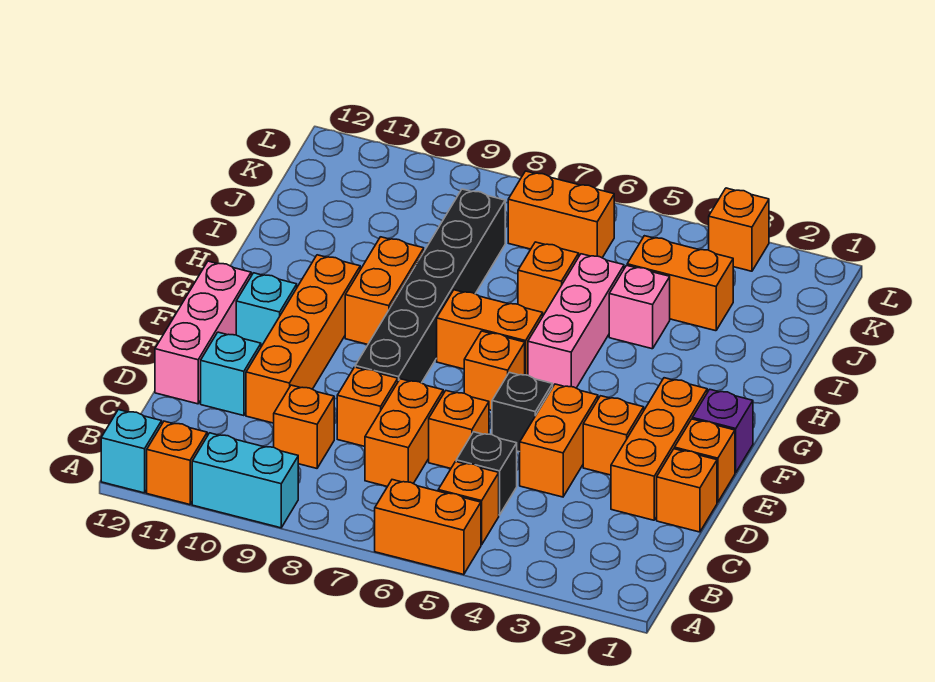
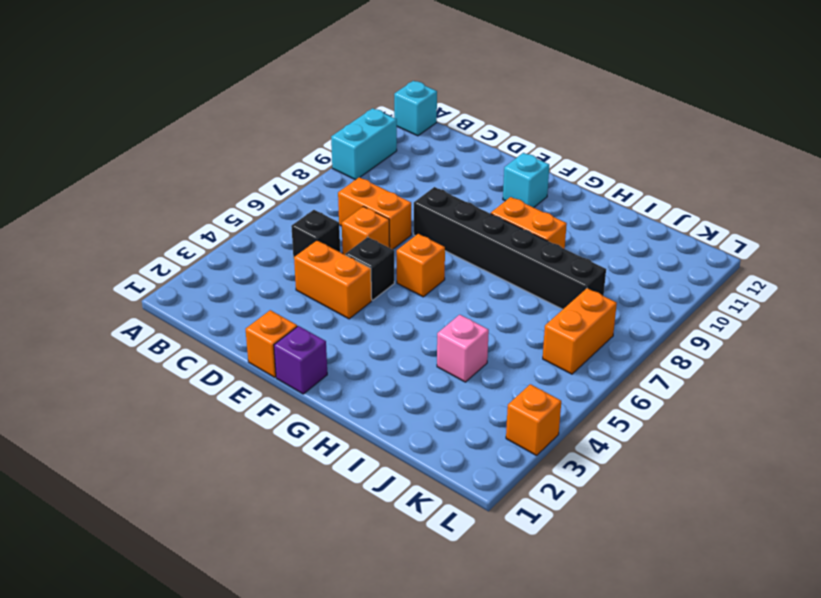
none -> orange brick A5:A6 level 1
none -> orange brick A11 level 1
none -> orange brick B5 level 1
none -> orange brick C9 level 1

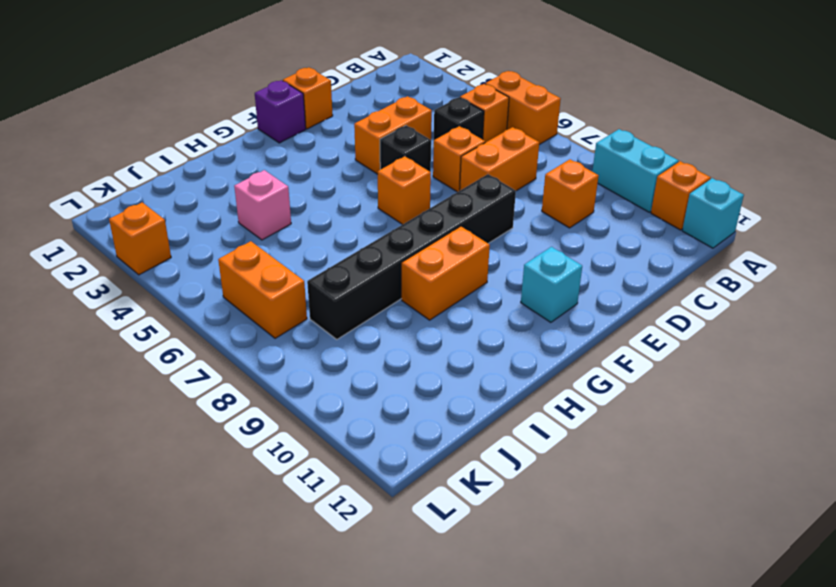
none -> orange brick D1 level 1
none -> orange brick D2:F2 level 1
none -> orange brick D8 level 1
none -> orange brick D10:G10 level 1

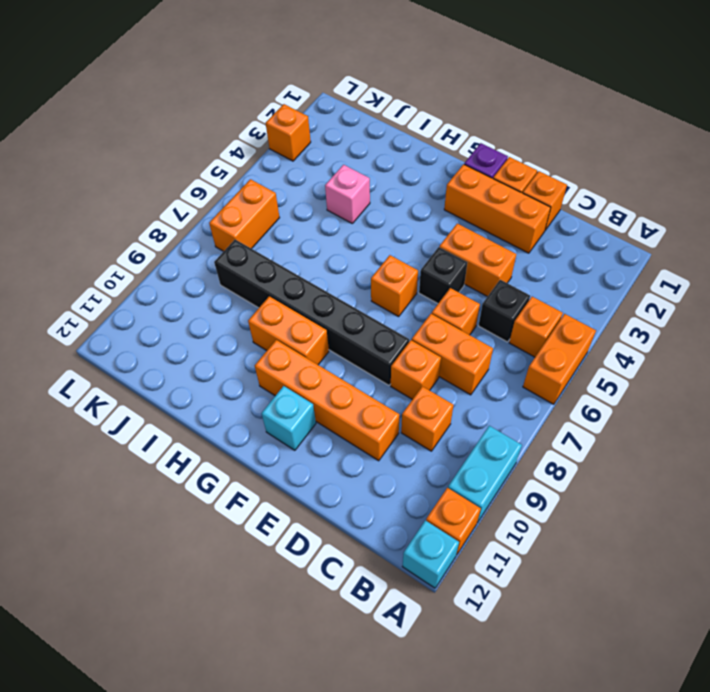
none -> cyan brick D11 level 1
none -> pink brick D12:F12 level 1
none -> orange brick E3 level 1
none -> pink brick G5:I5 level 1

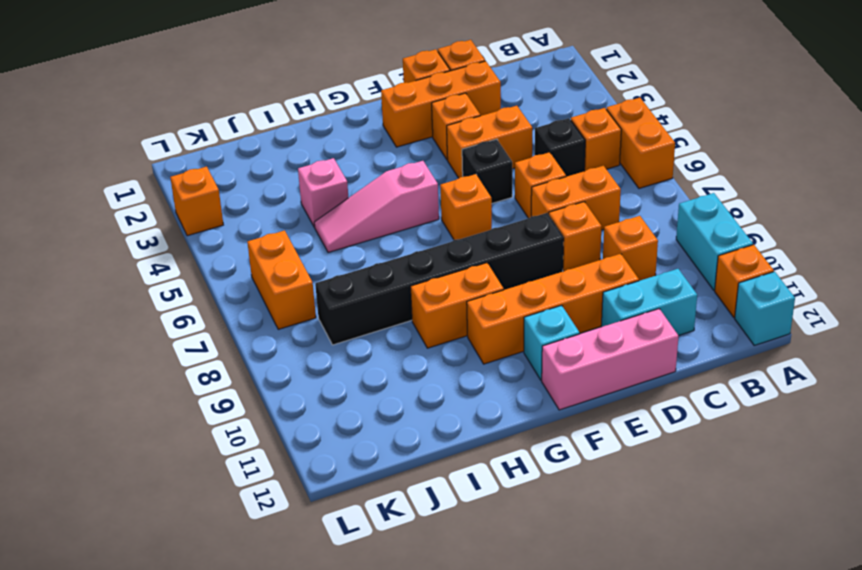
cyan brick C11:D11 level 1 -> cyan brick D11 level 1
pink slope G5:I5 level 1 top G -> pink brick G5:I5 level 1
none -> purple brick F1 level 1
none -> orange brick G6:G7 level 1
none -> orange brick I6 level 1
none -> orange brick J3:J4 level 1

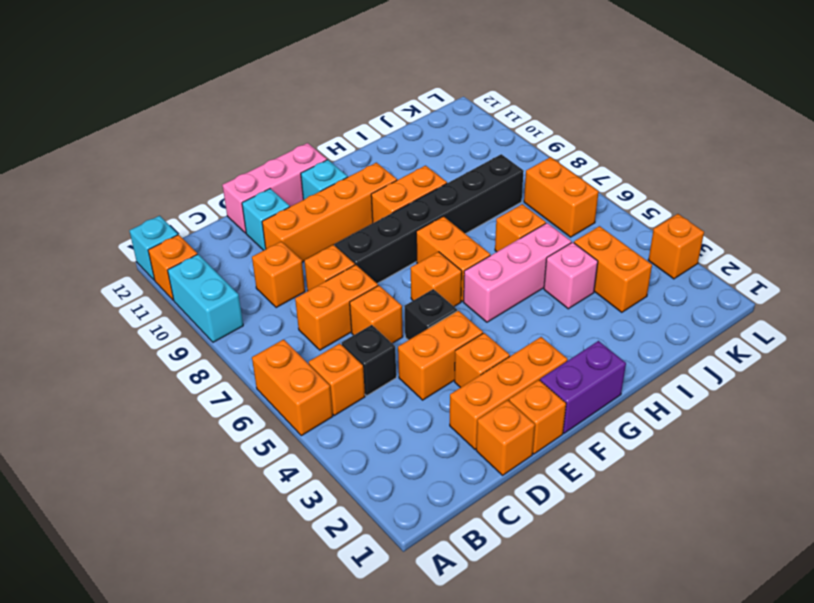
purple brick F1:G1 level 1 -> purple brick F1 level 1

